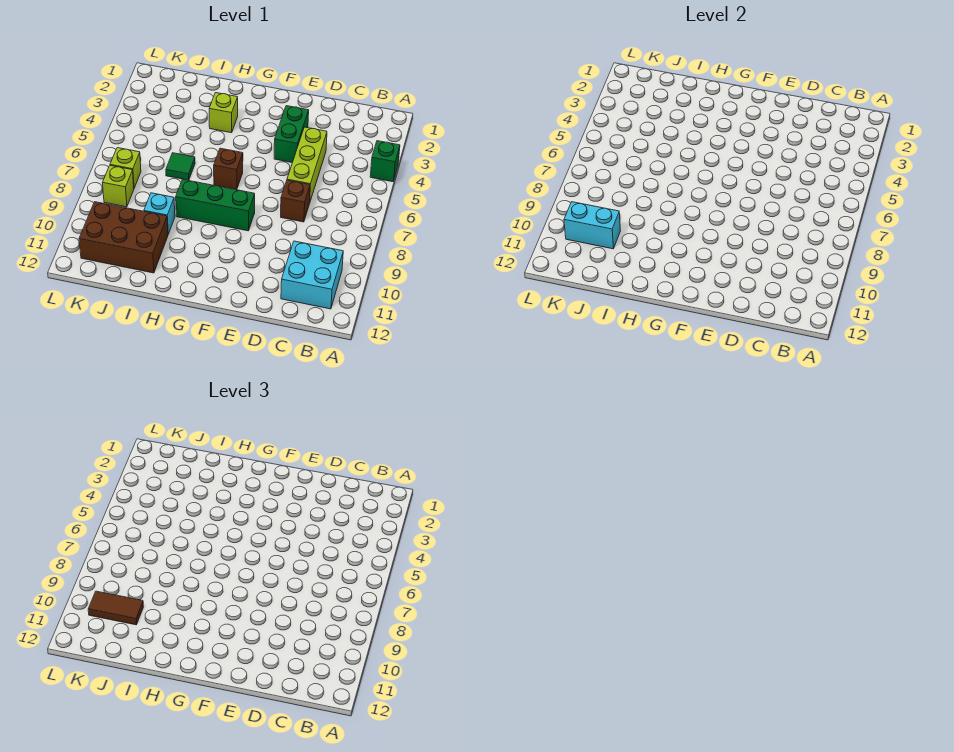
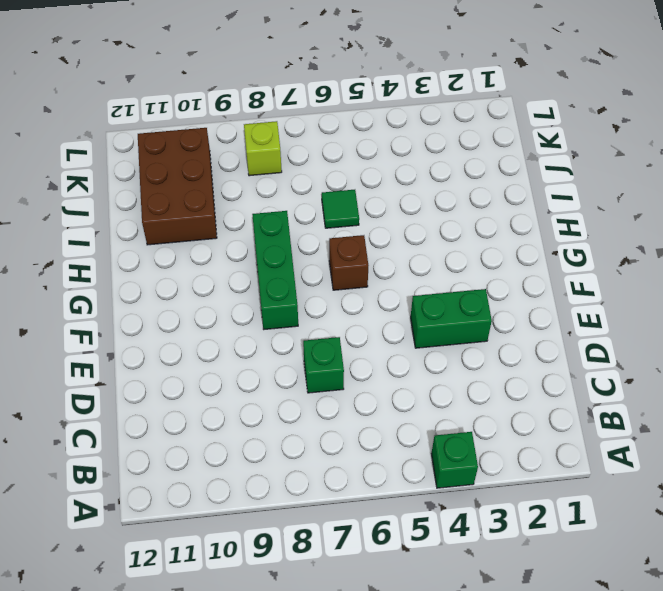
green brick D7 level 1 -> brown brick D7 level 1
none -> cyan brick B10:C11 level 1
none -> lime brick D4:D6 level 1
none -> lime brick H3 level 1

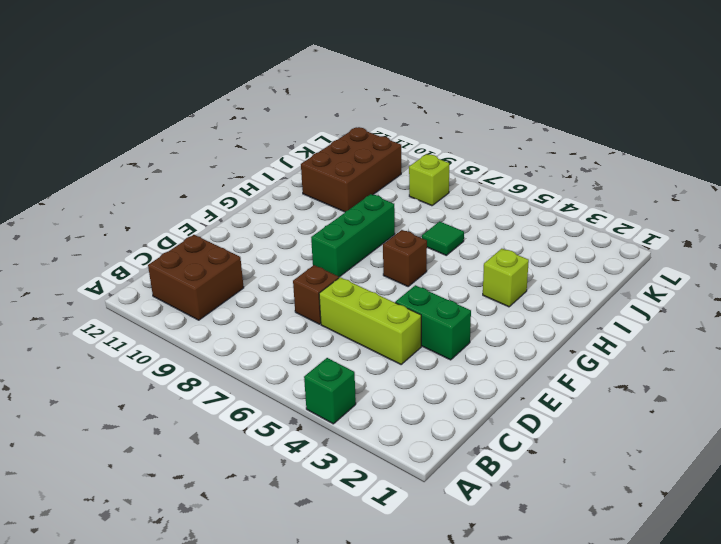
brown brick B10:C11 level 1 -> cyan brick B10:C11 level 1
none -> cyan brick I9 level 1
none -> lime brick K7 level 1
none -> cyan brick J10:K10 level 2

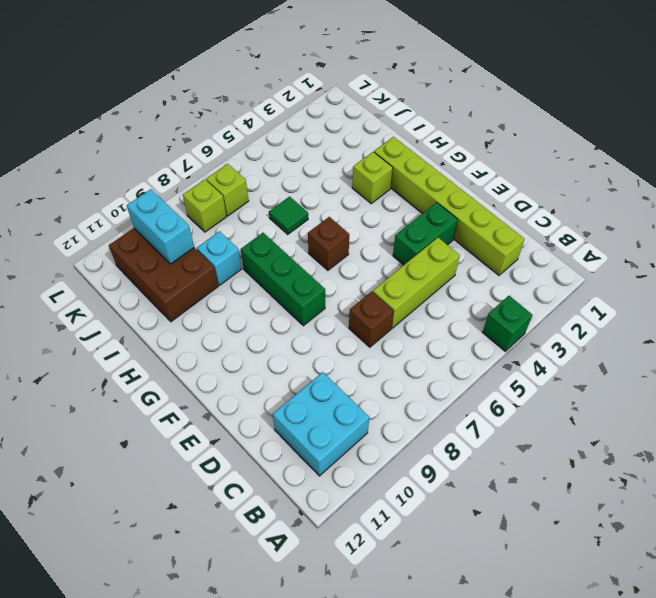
lime brick C2:H2 level 1 -> none
none -> brown tile J10:K10 level 3

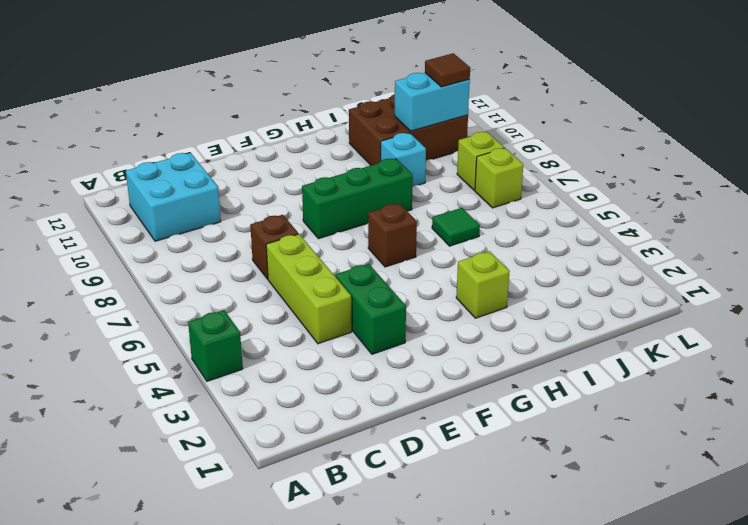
brown tile K10 level 3 -> brown tile J10:K10 level 3

